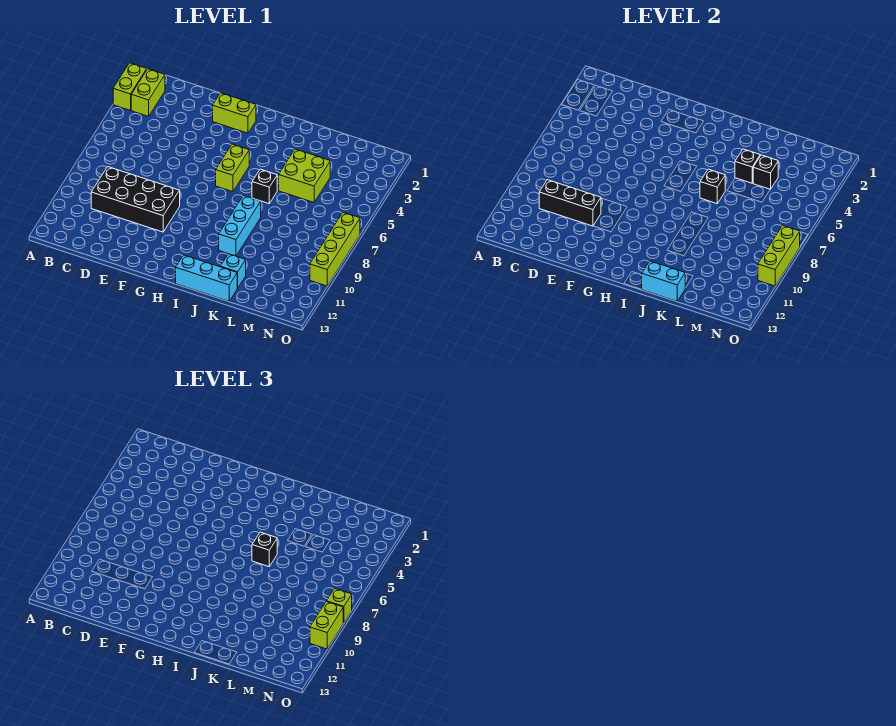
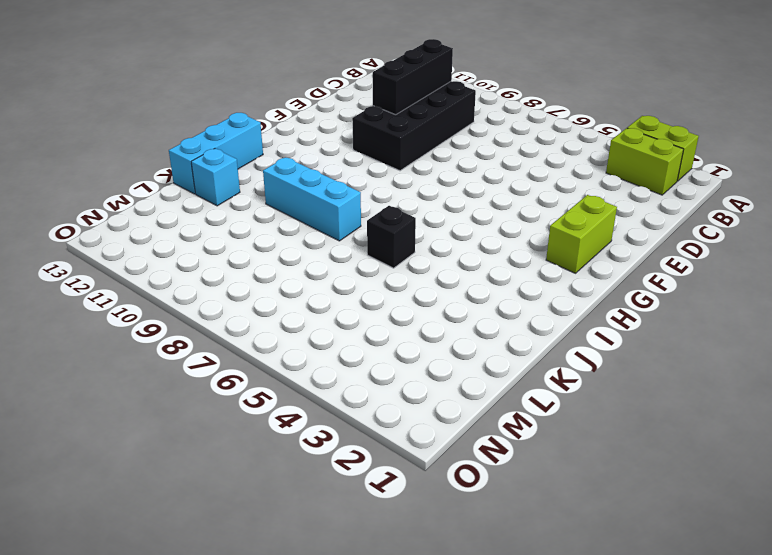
none -> lime brick H5:H6 level 1
none -> lime brick K4:L5 level 1
none -> lime brick O7:O10 level 1

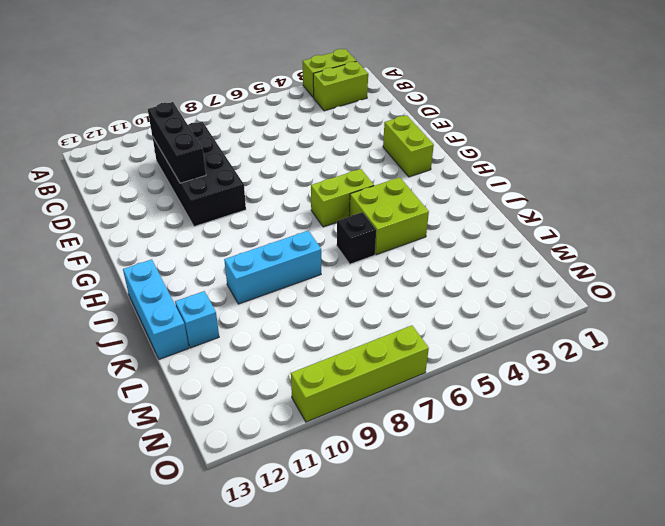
lime brick I4:J5 level 1 -> lime brick K4:L5 level 1
none -> black brick J6 level 2
none -> cyan brick J13:K13 level 2
none -> black brick K4 level 2

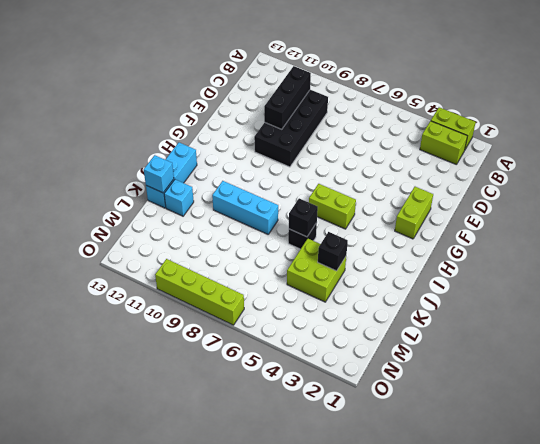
cyan brick K13 level 2 -> cyan brick J13:K13 level 2
none -> black brick L4 level 2
none -> lime brick O8:O10 level 2
none -> black brick J6 level 3

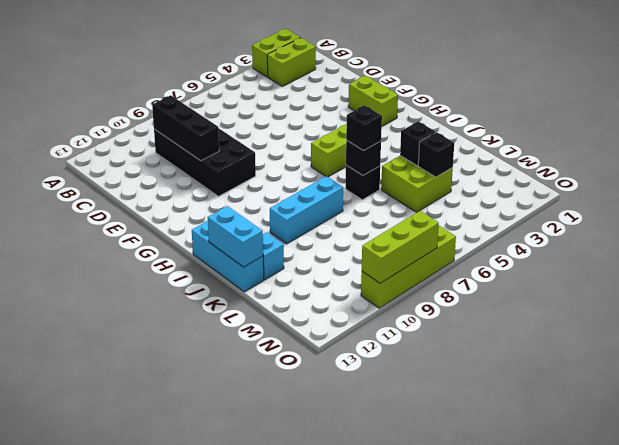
none -> lime brick O8 level 3
none -> lime brick O9:O10 level 3

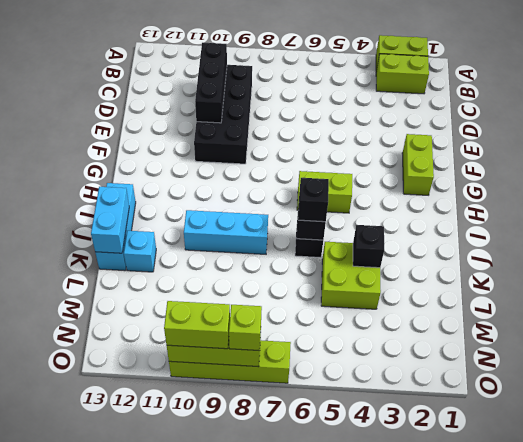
none -> black brick L4 level 2

